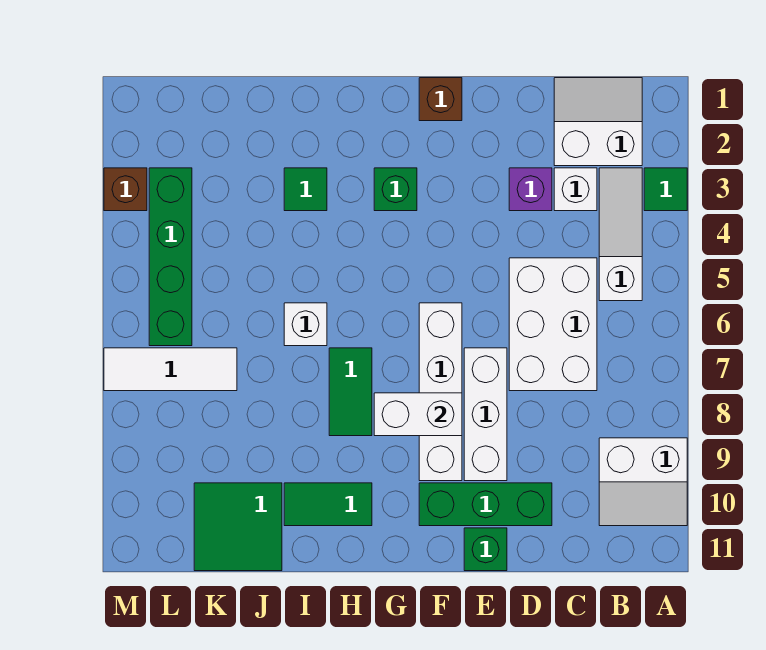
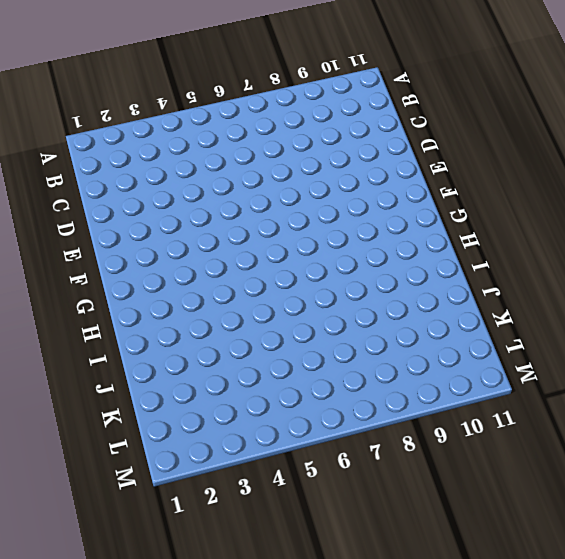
none -> green tile A3 level 1
none -> white slope A9:B10 level 1 top 9
none -> white slope B1:C2 level 1 top 2

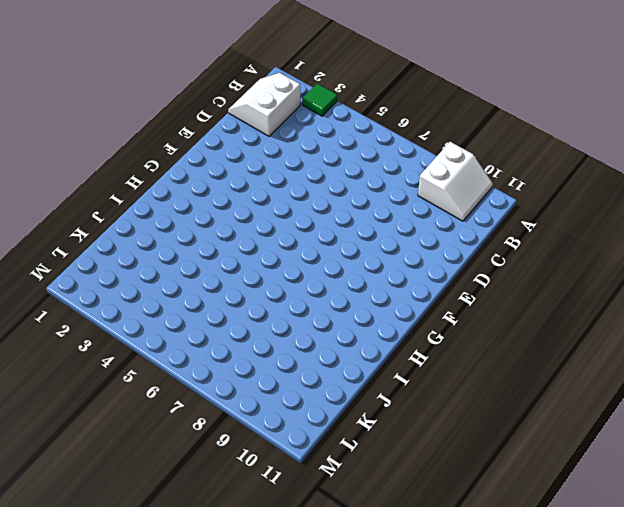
none -> white slope B3:B5 level 1 top 5
none -> white brick C3 level 1
none -> white brick C5:D7 level 1

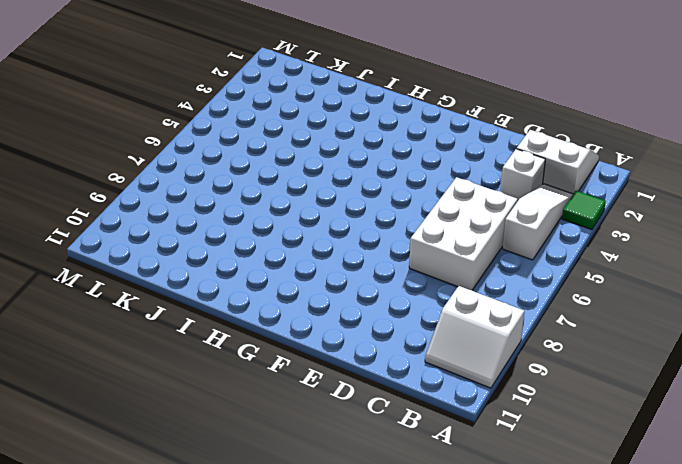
none -> purple brick D3 level 1
none -> green brick D10:F10 level 1
none -> white brick E7:E9 level 1

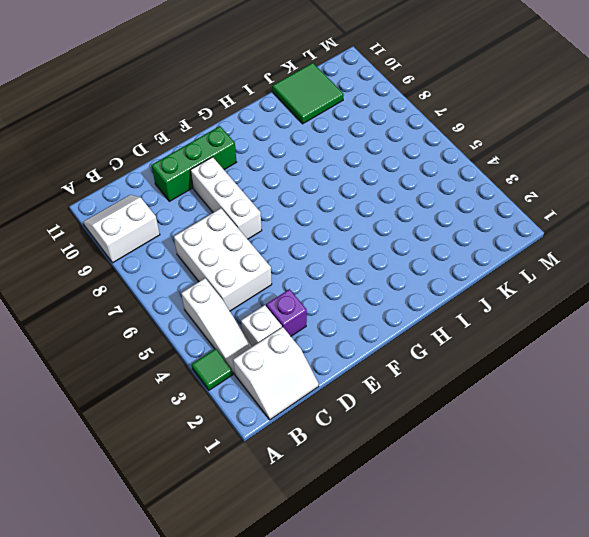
none -> green brick E11 level 1
none -> brown brick F1 level 1
none -> white brick F6:F9 level 1

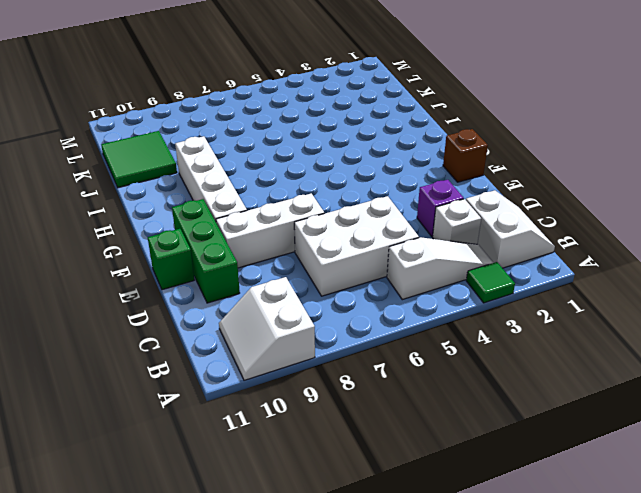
white brick F9:I9 level 1 -> white brick F6:F9 level 1
none -> green brick G3 level 1
none -> green tile H7:H8 level 1
none -> green tile H10:I10 level 1

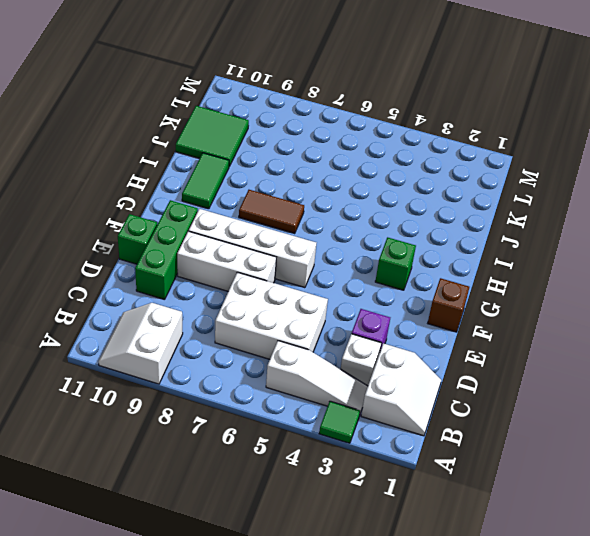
brown tile H7:H8 level 1 -> green tile H7:H8 level 1
none -> green tile I3 level 1
none -> white brick I6 level 1
none -> white tile K7:M7 level 1

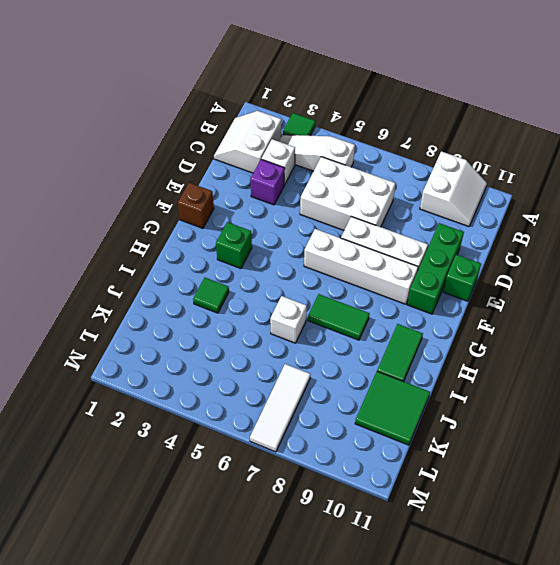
none -> green brick L3:L6 level 1
none -> brown brick M3 level 1
none -> white brick F8:G8 level 2

